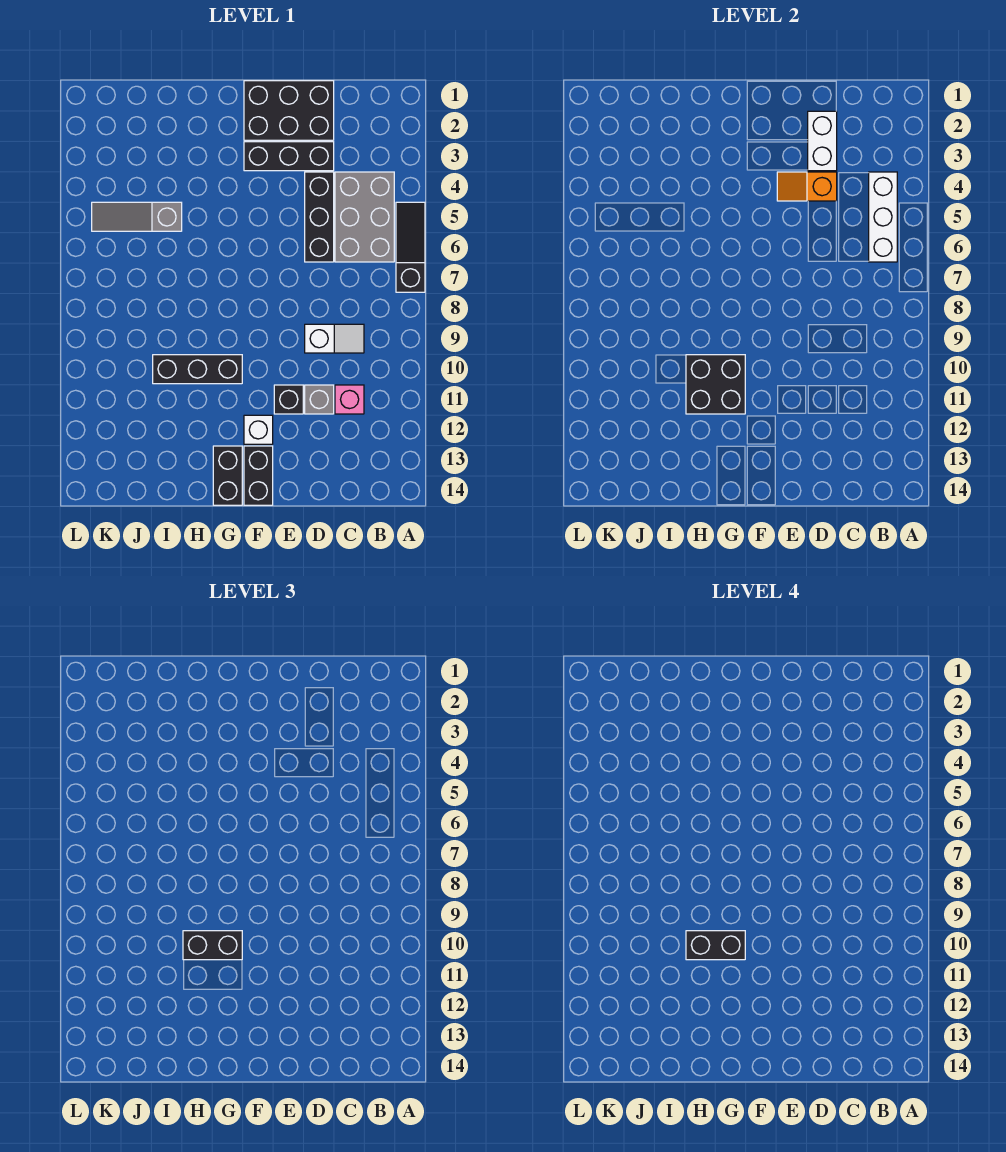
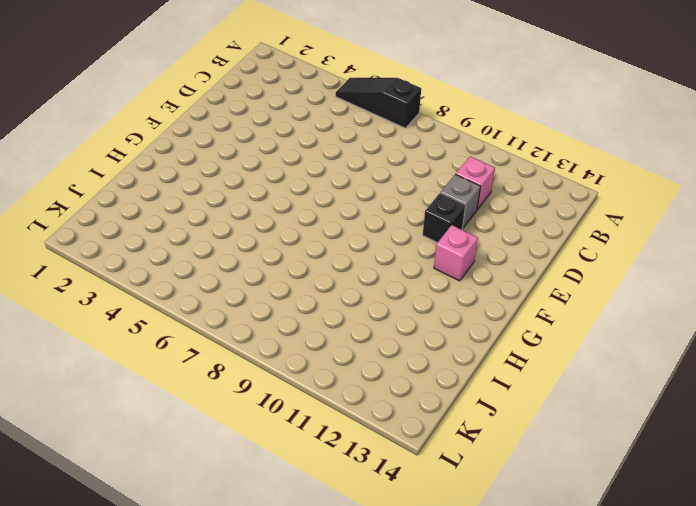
pink brick F12 level 1 -> white brick F12 level 1
none -> grey brick B4:C6 level 1
none -> white slope C9:D9 level 1 top D
none -> black brick D1:F2 level 1

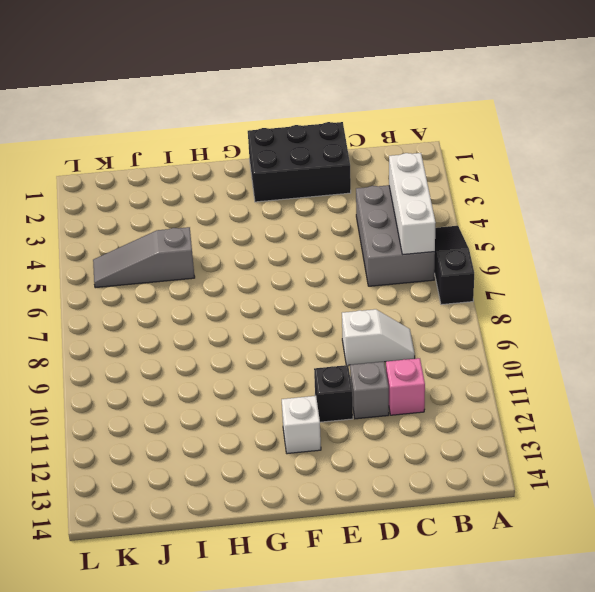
none -> black brick D3:F3 level 1
none -> black brick D4:D6 level 1
none -> black brick F13:F14 level 1

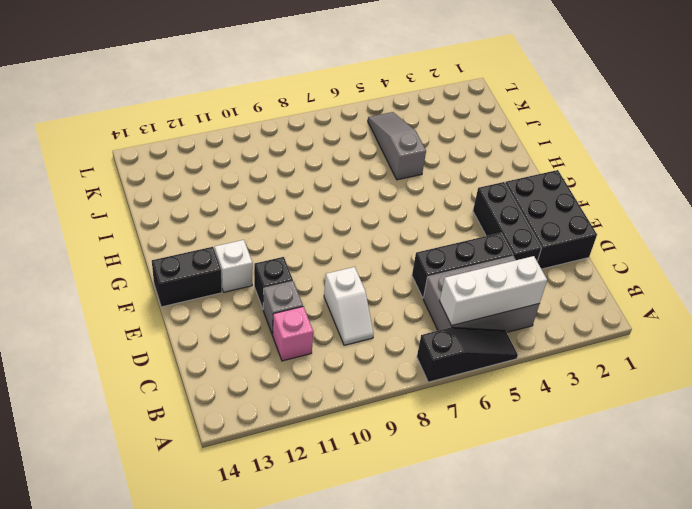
none -> black brick G10:I10 level 1
none -> black brick G13:G14 level 1
none -> white brick D2:D3 level 2

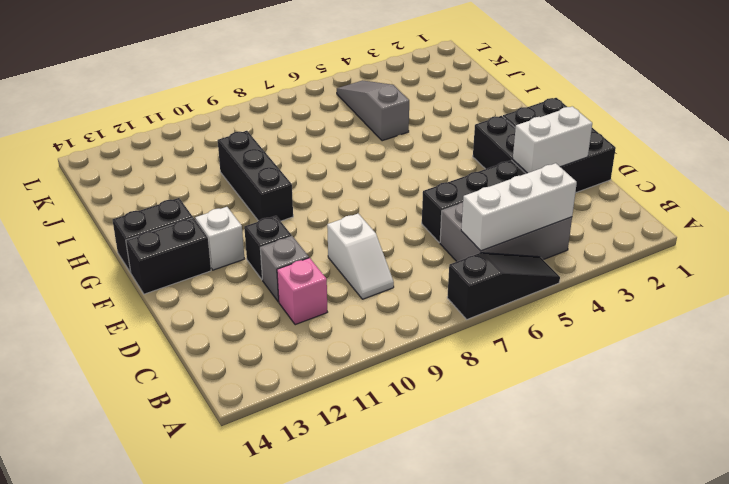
none -> orange slope D4:E4 level 2 top D
none -> black brick G10:H11 level 2
none -> black brick G10:H10 level 3

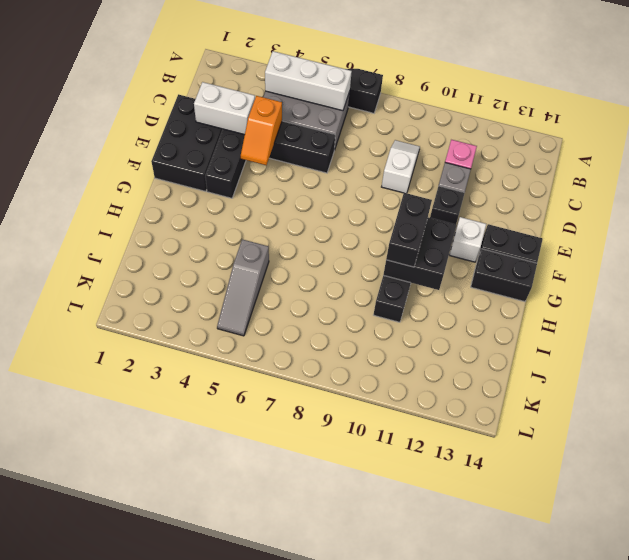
none -> black brick G10:H10 level 4

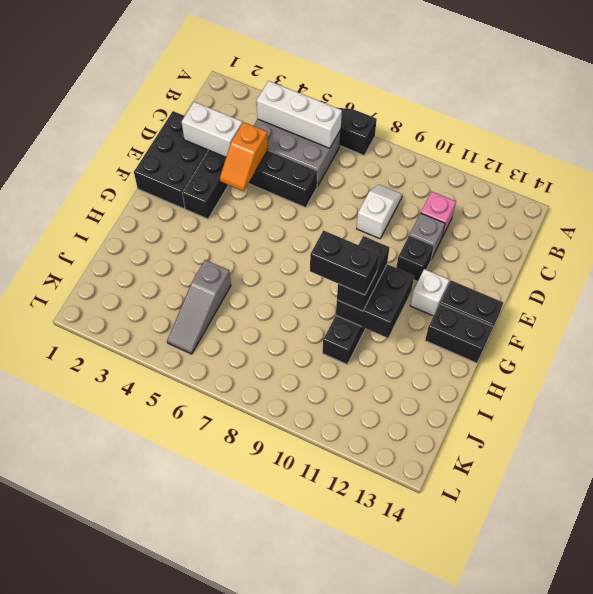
black brick H9:H10 level 4 -> black brick G10:H10 level 4

